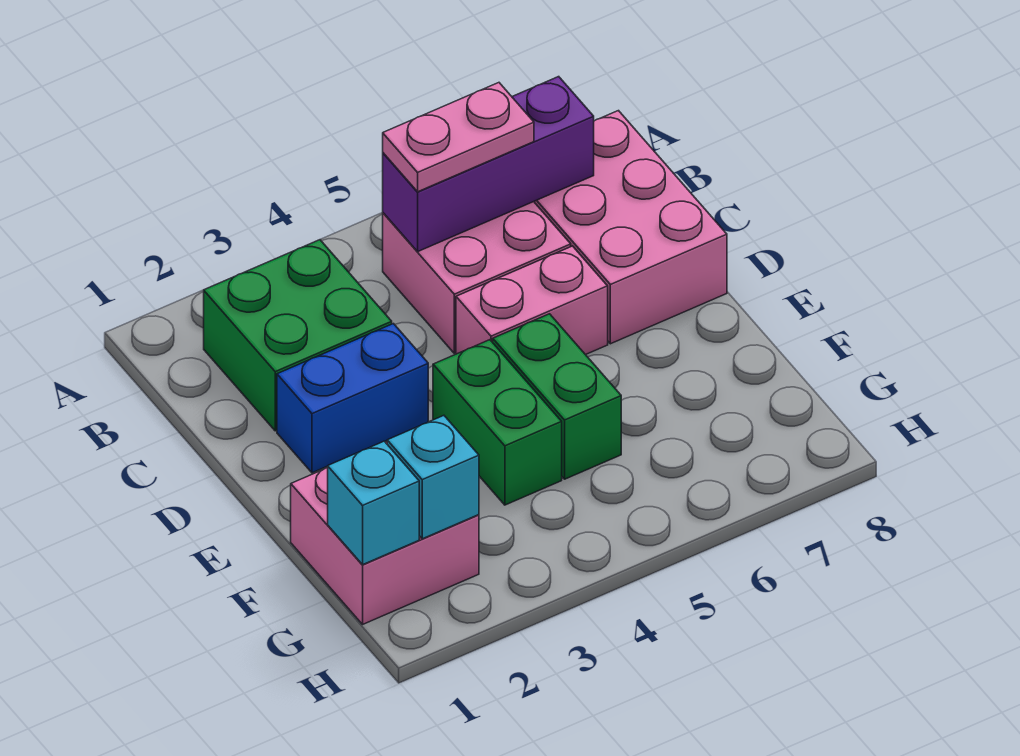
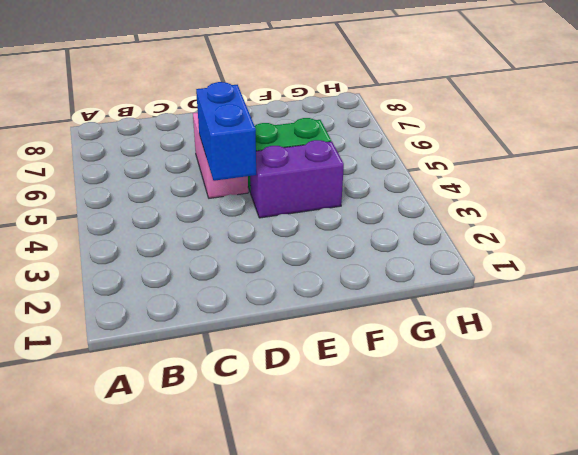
blue brick D4:D5 level 2 -> blue brick D2:D3 level 1
purple brick E4:F4 level 1 -> green brick E4:F4 level 1
none -> green brick B2:C3 level 1
none -> pink brick B5:C6 level 1
none -> pink brick B7:D8 level 1

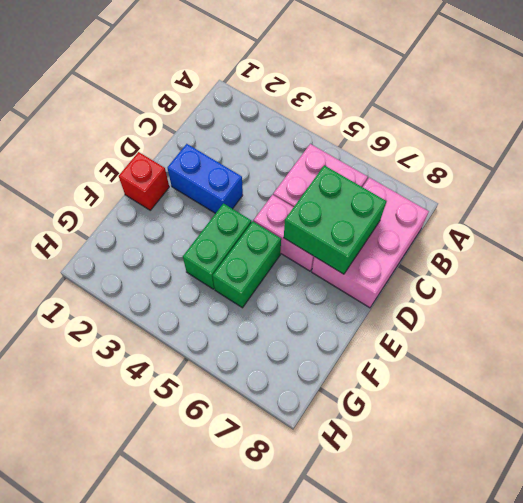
green brick C6:D7 level 2 -> green brick B2:C3 level 1
red brick E1 level 1 -> none
none -> pink brick F1:G2 level 1
none -> purple brick B5:B7 level 2
none -> cyan brick G1 level 2

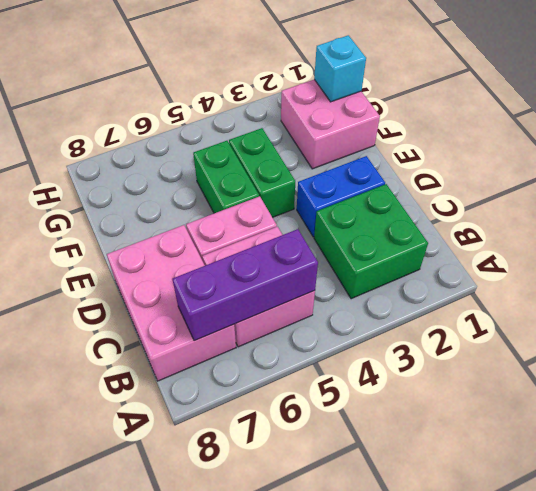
none -> cyan brick G2 level 2
none -> pink plate B5:B6 level 3

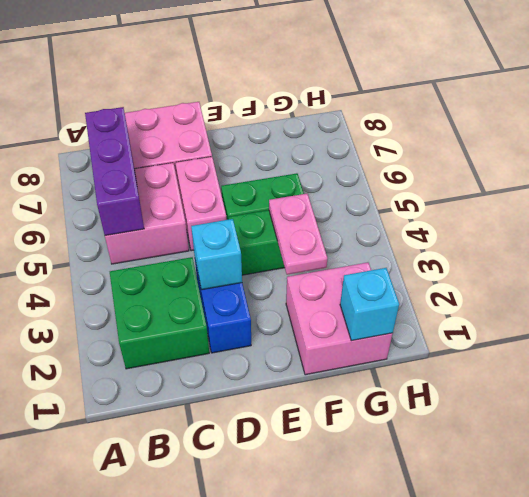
cyan brick D3 level 2 -> cyan brick G2 level 2
pink plate F3:F4 level 2 -> pink plate B5:B6 level 3

